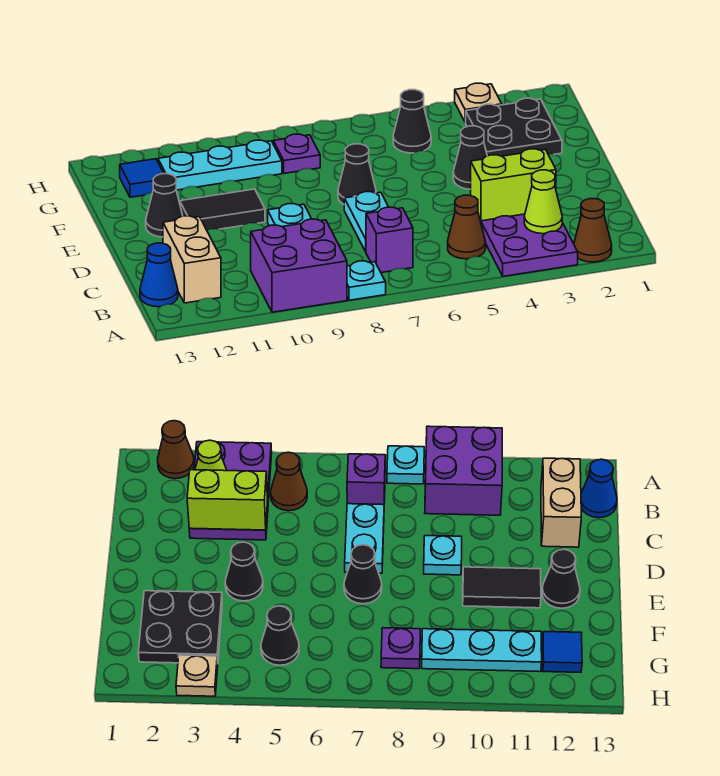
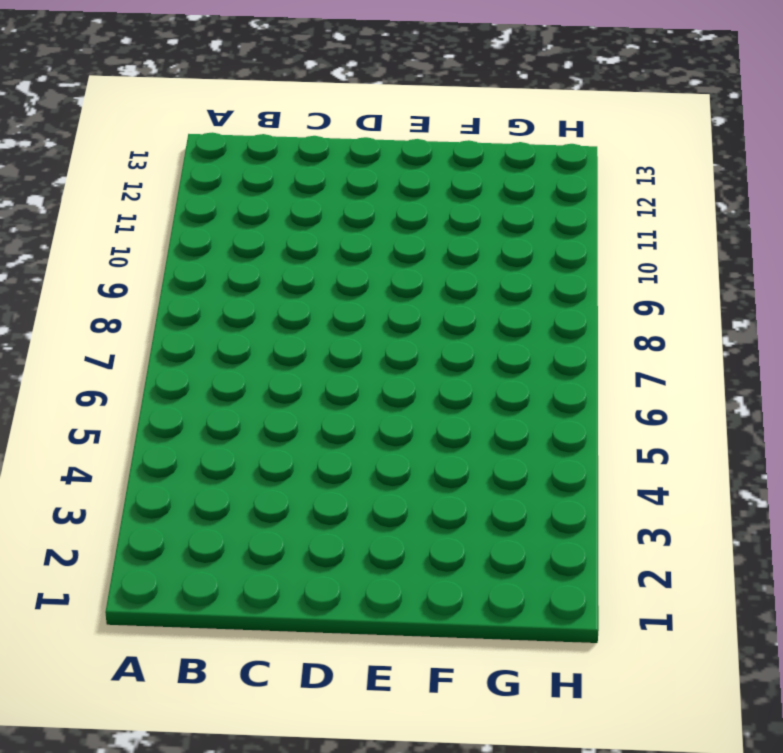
none -> brown cone A2 level 1
none -> purple plate A3:C4 level 1
none -> cyan plate A8 level 1

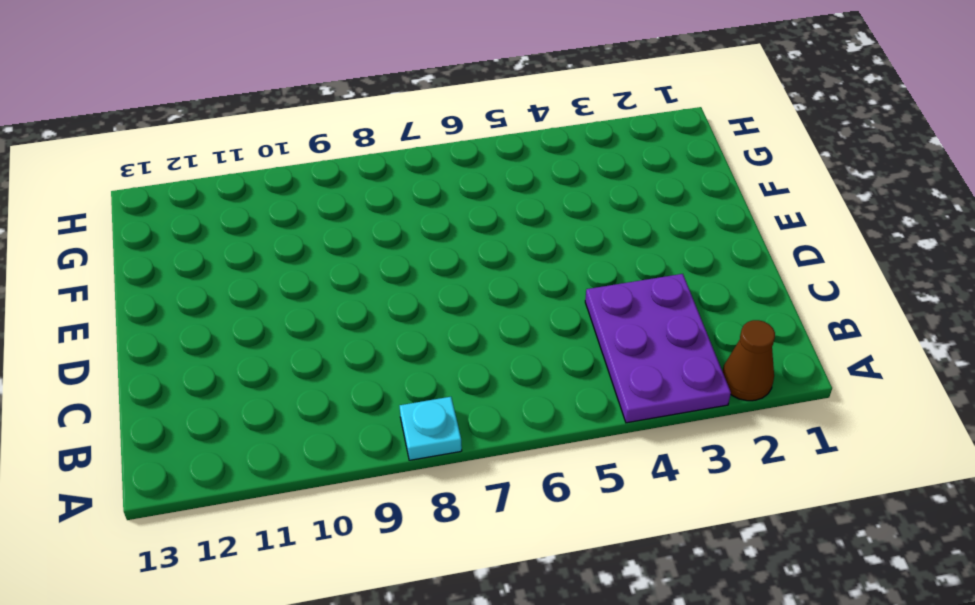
none -> purple brick A9:B10 level 1
none -> brown cone B5 level 1
none -> purple brick B7 level 1

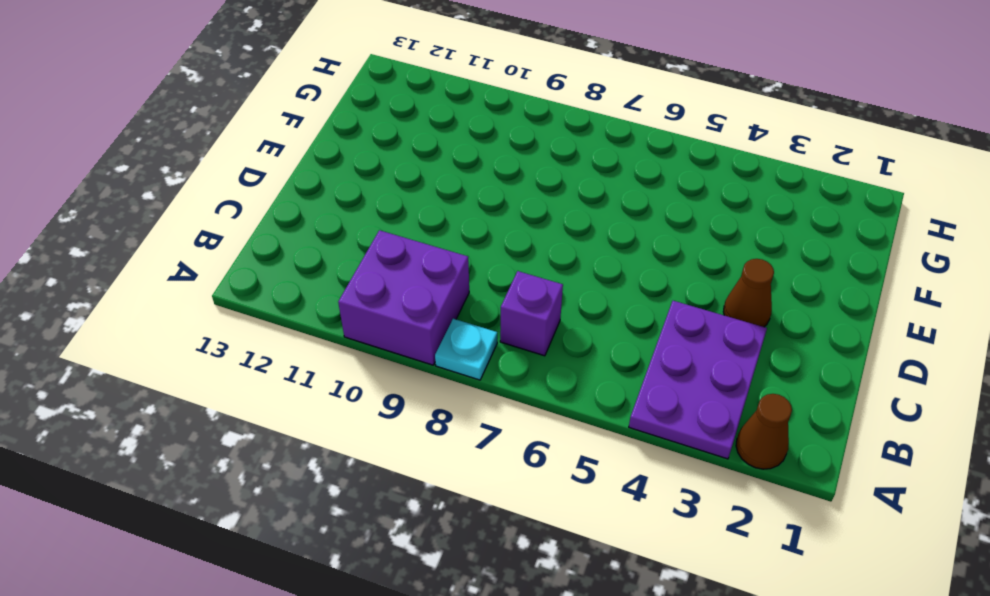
brown cone D3 level 1 -> brown cone B5 level 1
none -> tan brick B12:C12 level 1
none -> blue cone B13 level 1
none -> cyan plate C7:D7 level 1

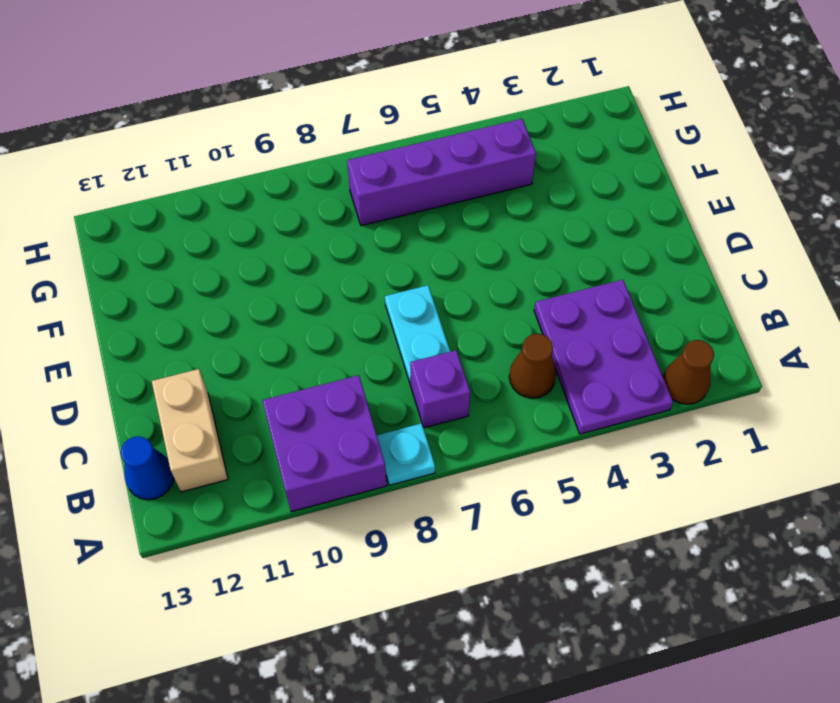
purple brick G4:G7 level 1 -> black cone G5 level 1
none -> cyan plate D9 level 1
none -> black cone E4 level 1
none -> black cone E7 level 1

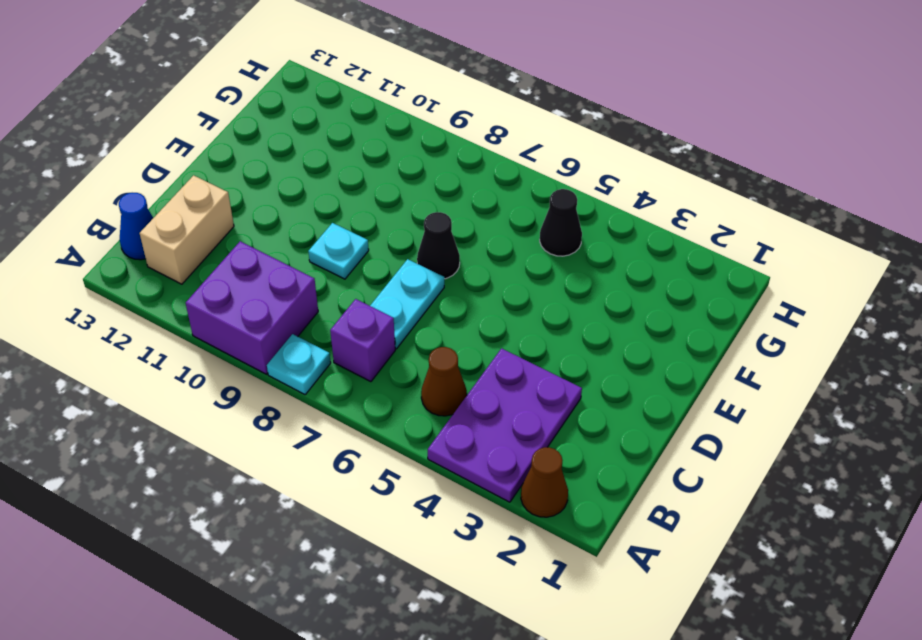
none -> black cone E4 level 1
none -> black tile E10:E11 level 1
none -> black cone E12 level 1

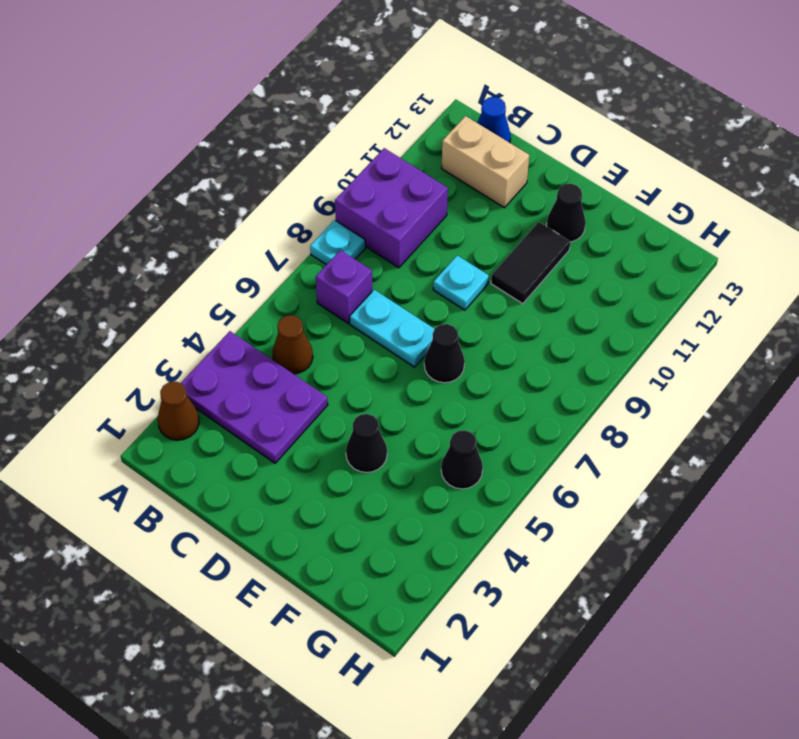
none -> black plate F2:G3 level 1
none -> purple plate G8 level 1
none -> cyan plate G9:G11 level 1

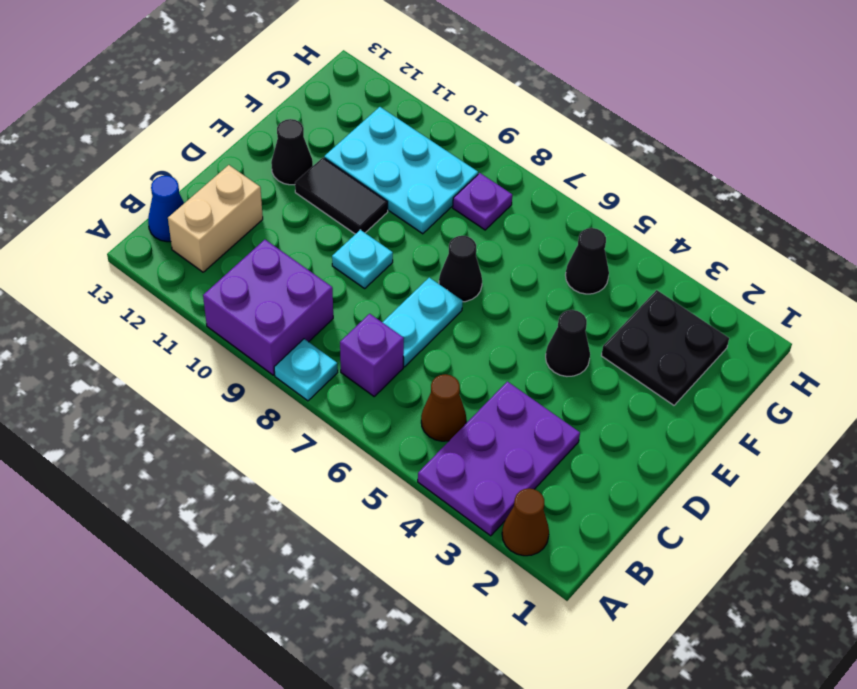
cyan plate F9:G11 level 1 -> cyan plate G9:G11 level 1
none -> blue tile G12 level 1
none -> tan plate H3 level 1
none -> lime cone B3 level 2

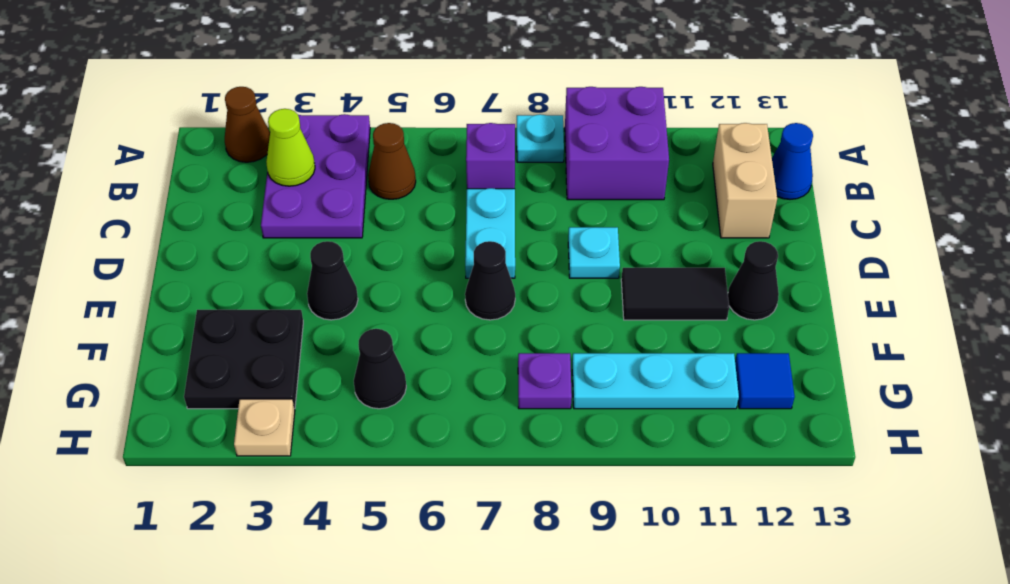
none -> lime brick C3:C4 level 2

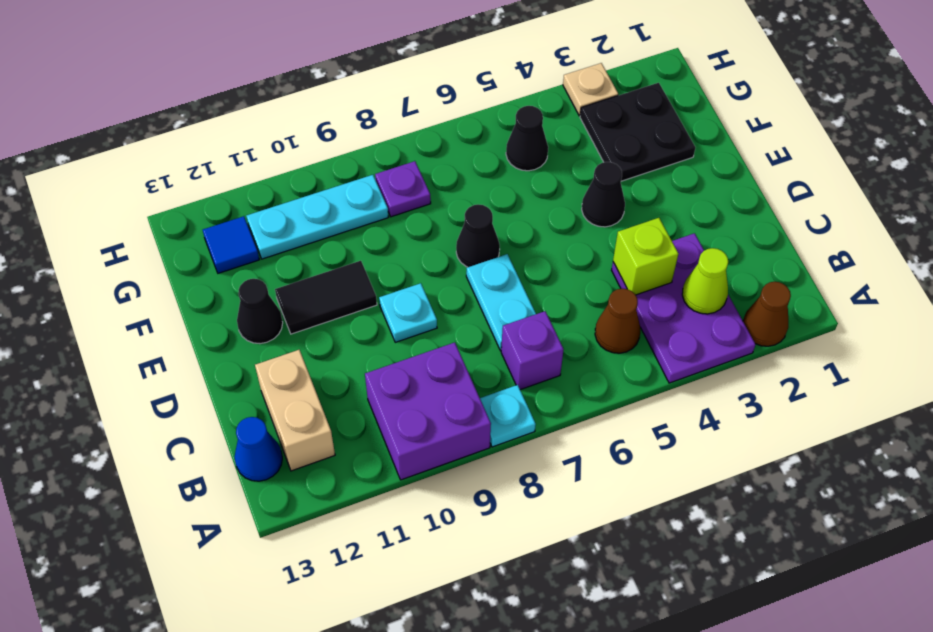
lime brick C4 level 2 -> lime brick C3:C4 level 2

